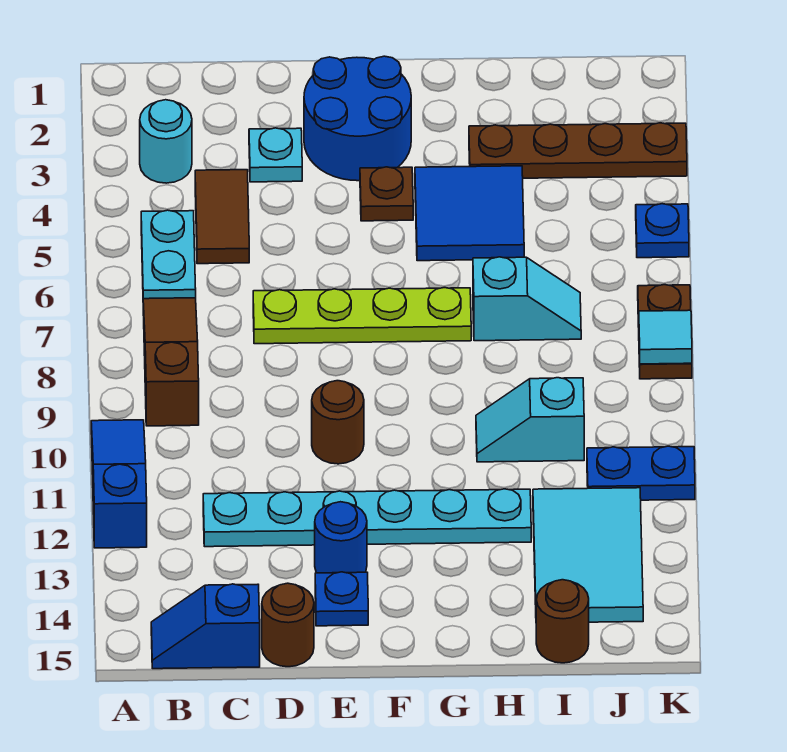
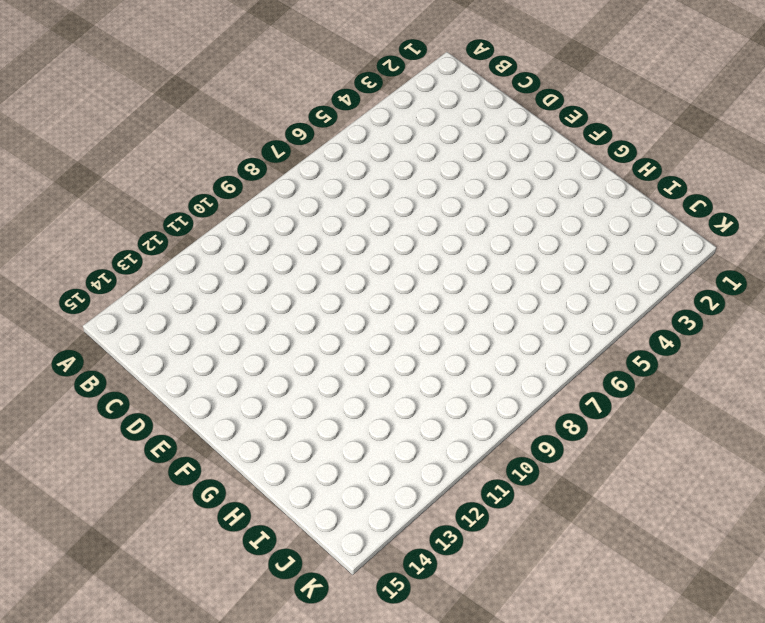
none -> blue slope A10:A12 level 1 top 12
none -> cyan round brick B3 level 1
none -> cyan plate B5:B6 level 1

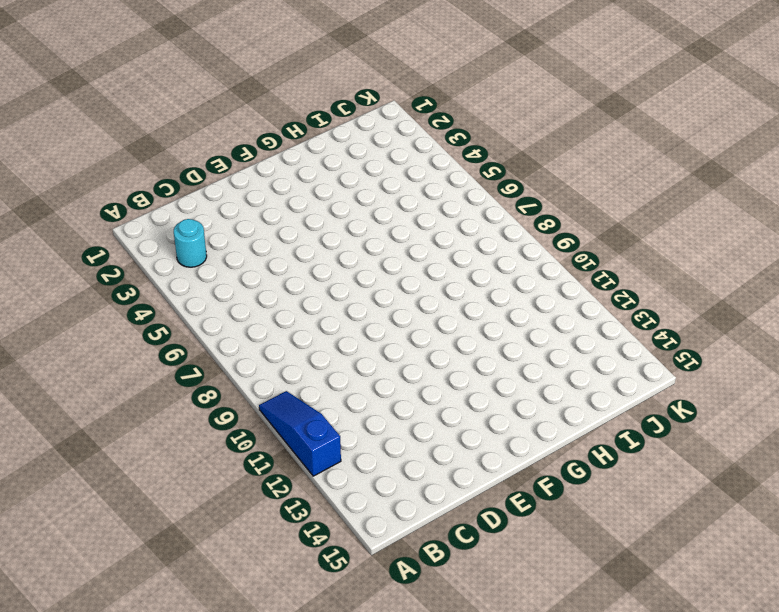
none -> cyan plate B5:B6 level 1
none -> brown slope B7:B9 level 1 top 9
none -> blue slope B15:C15 level 1 top C

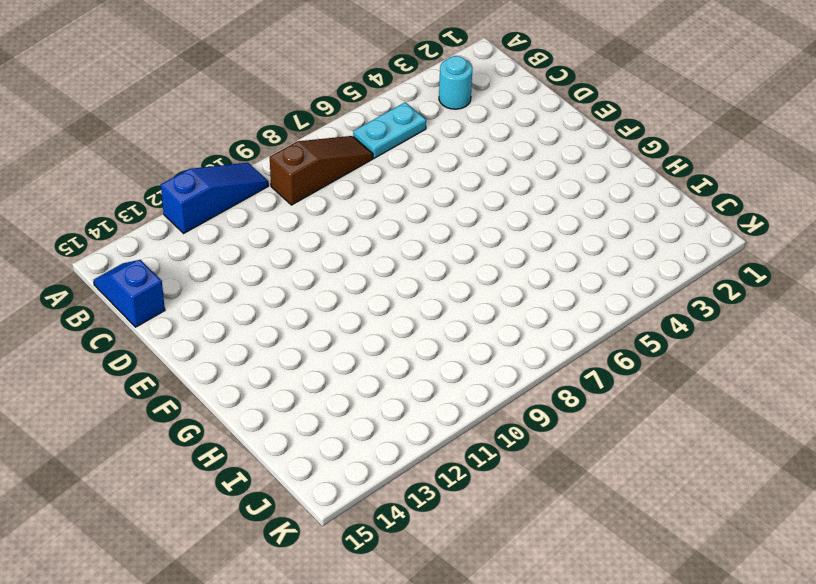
none -> brown tile C4:C5 level 1
none -> cyan plate C12:H12 level 1
none -> cyan plate D3 level 1

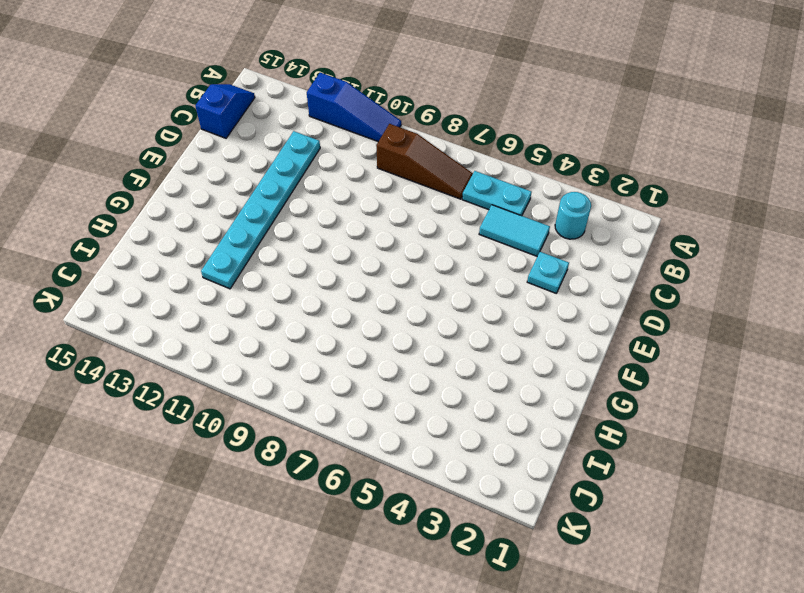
cyan tile C4:C5 level 1 -> brown tile C4:C5 level 1
none -> lime plate D7:G7 level 1
none -> brown round brick D15 level 1
none -> blue round brick E2:F3 level 1

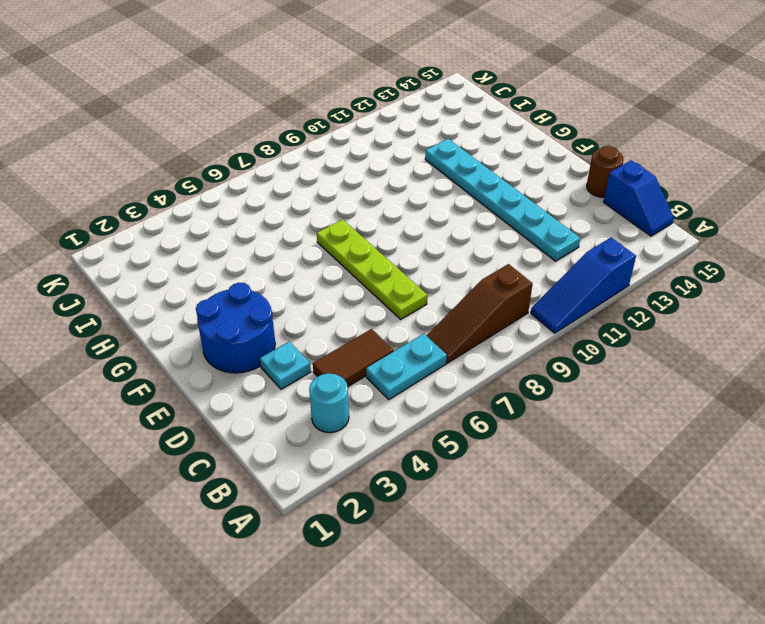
none -> brown round brick E10 level 1
none -> blue round brick E13 level 1
none -> blue plate E14 level 1

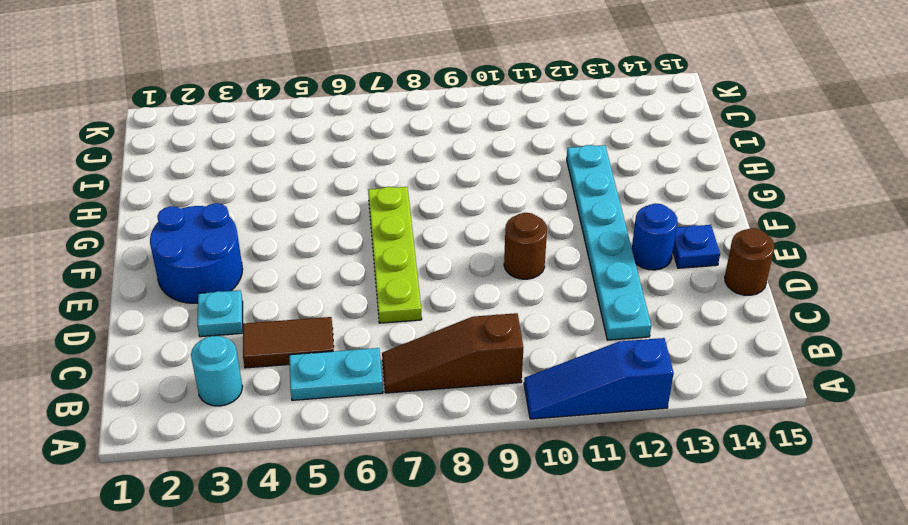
none -> blue slope B15:C15 level 1 top C
none -> brown plate F4 level 1
none -> blue tile G4:H5 level 1

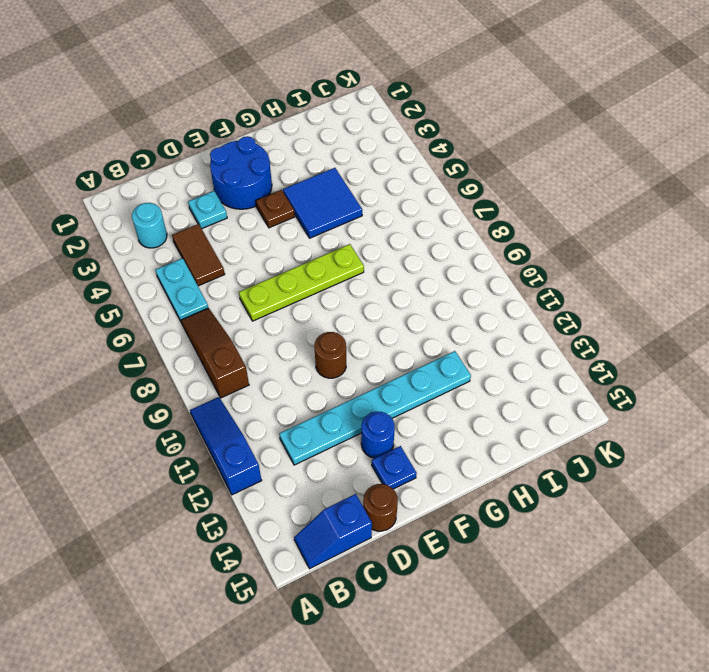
none -> brown plate H3:K3 level 1
none -> cyan slope H7:I7 level 1 top H
none -> cyan slope H10:I10 level 1 top I

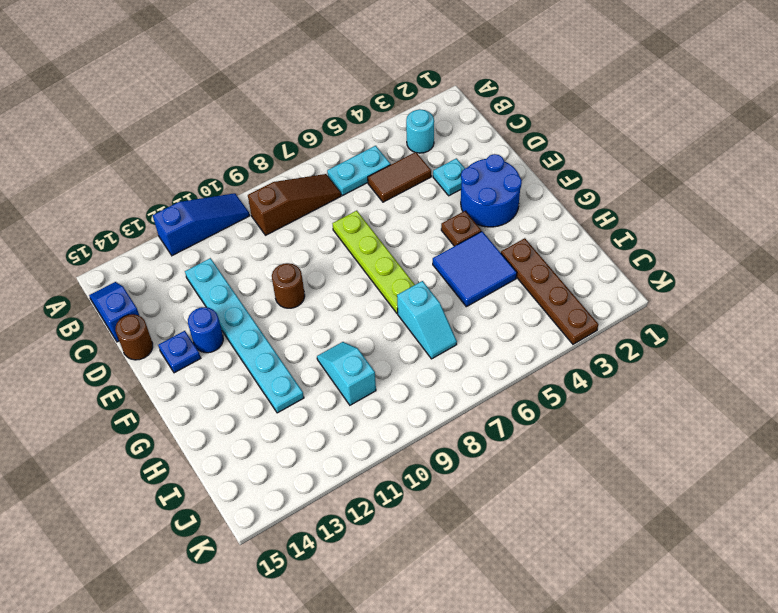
none -> cyan tile I12:J14 level 1
none -> brown round brick I15 level 1
none -> blue plate J11:K11 level 1

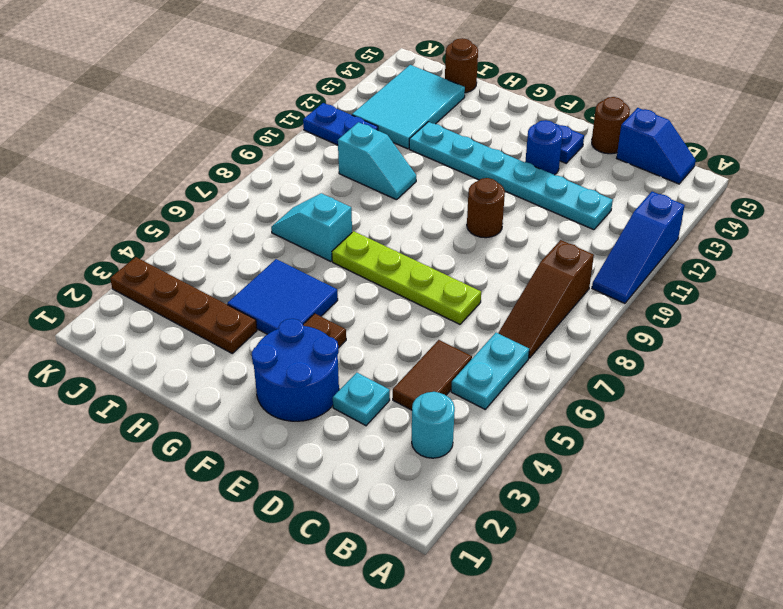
none -> blue plate K5 level 1
none -> brown plate K7:K8 level 1
none -> cyan tile K8 level 2

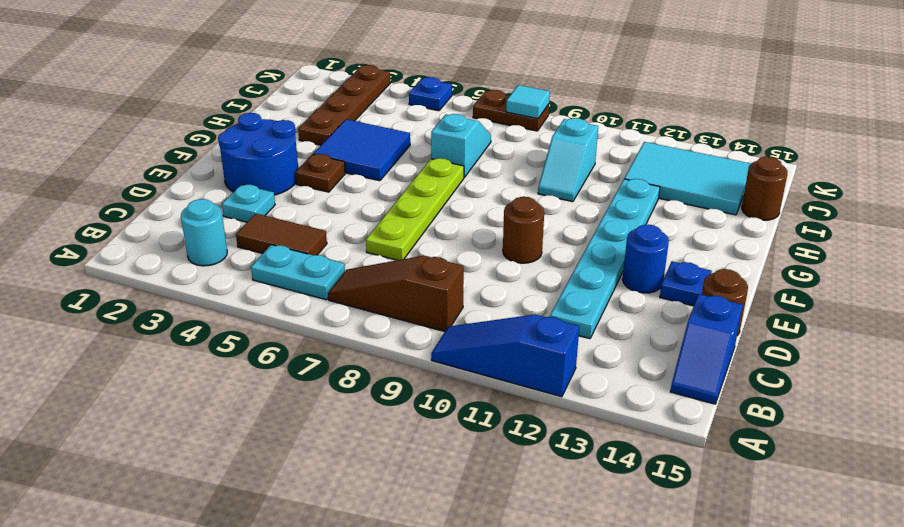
none -> blue plate J11:K11 level 1

